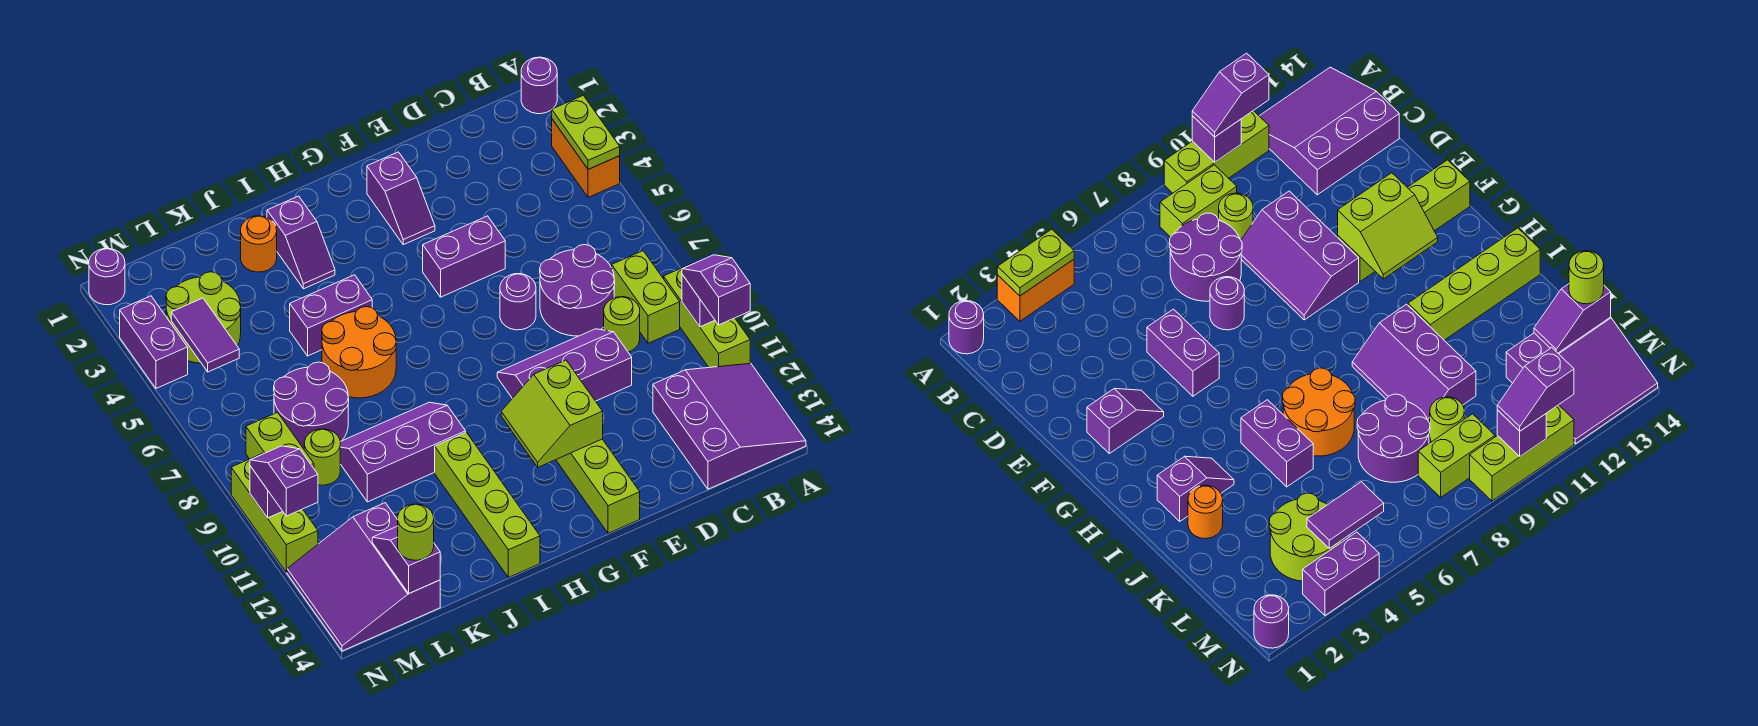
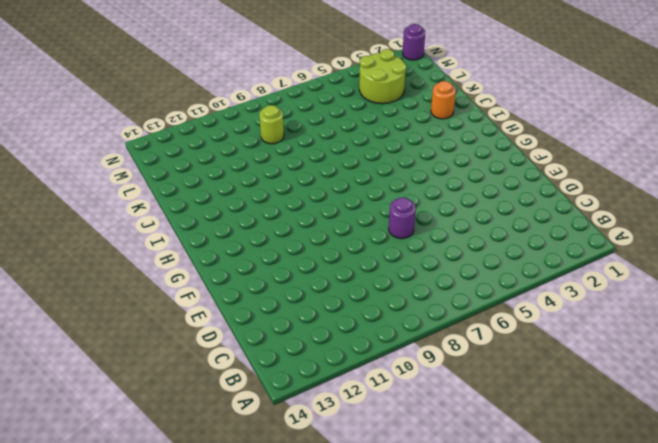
none -> purple round brick A1 level 1
none -> orange brick A3:A4 level 1
none -> lime brick A9:A11 level 1
none -> purple slope A12:C14 level 1 top C

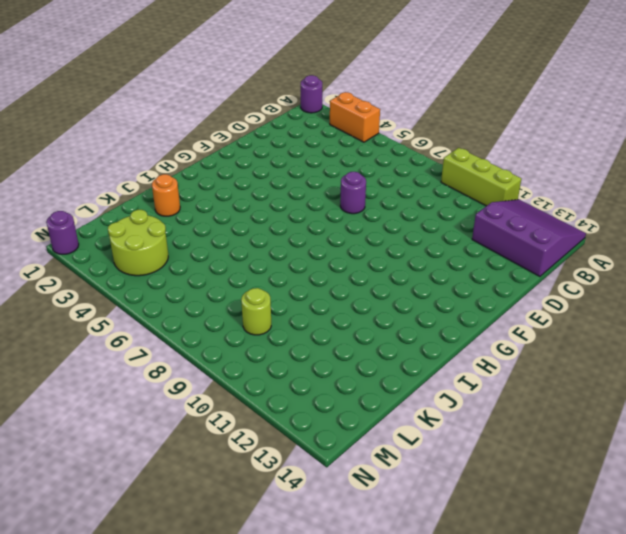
none -> lime brick B8:B9 level 1
none -> purple round brick C7:D8 level 1
none -> lime round brick C9 level 1
none -> purple slope D9:F10 level 1 top 10

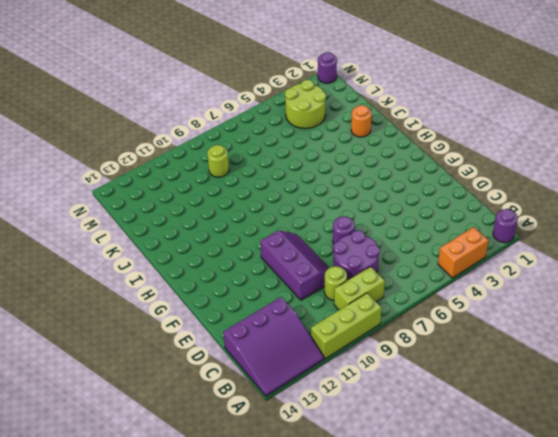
none -> purple brick E5:F5 level 1
none -> purple slope F2:F3 level 1 top 2
none -> lime brick F11:F14 level 1
none -> purple slope I2:I3 level 1 top 2

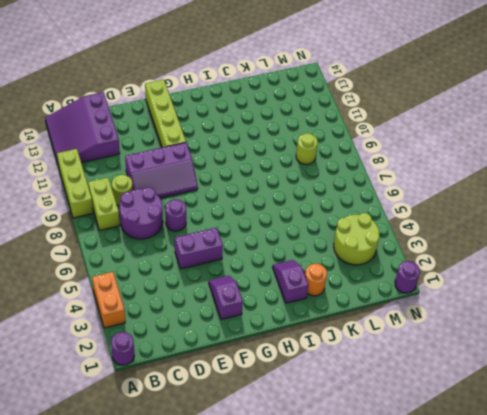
none -> purple brick I5:J5 level 1
none -> orange round brick I6:J7 level 1
none -> purple slope I9:K10 level 1 top 10
none -> lime brick I11:I14 level 1

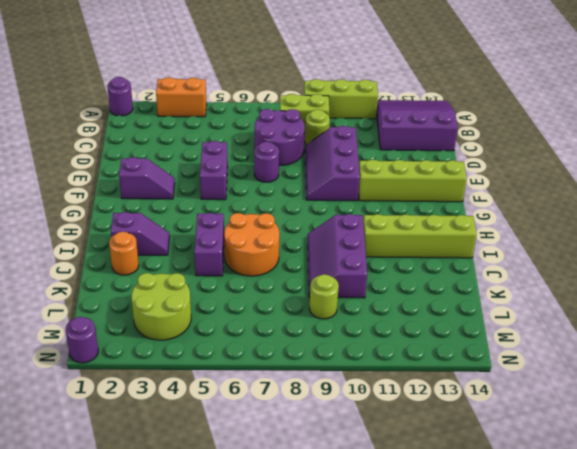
none -> purple round brick K7:L8 level 1
none -> purple slope L12:N14 level 1 top L
none -> lime brick M8:M9 level 1
none -> purple brick N3:N4 level 1

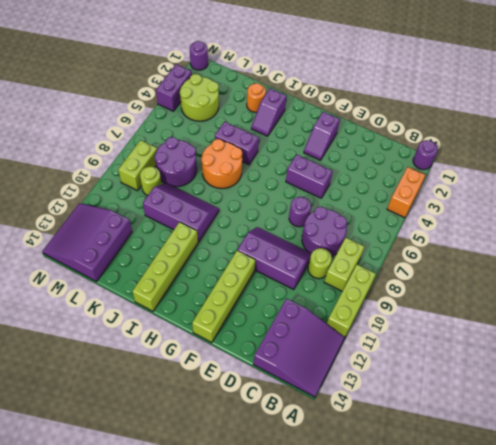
none -> lime brick N9:N11 level 1
none -> lime plate A3:A4 level 2
none -> purple brick A10 level 2
none -> lime slope F11:G12 level 2 top F

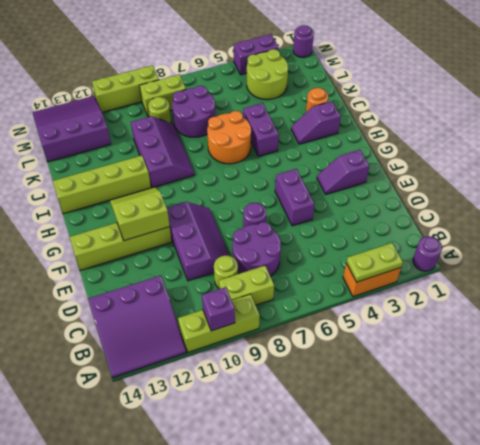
none -> purple slope L13:L14 level 2 top 14
none -> purple tile M4:M5 level 2
none -> purple brick N10 level 2
none -> purple slope A10:A11 level 3 top 11

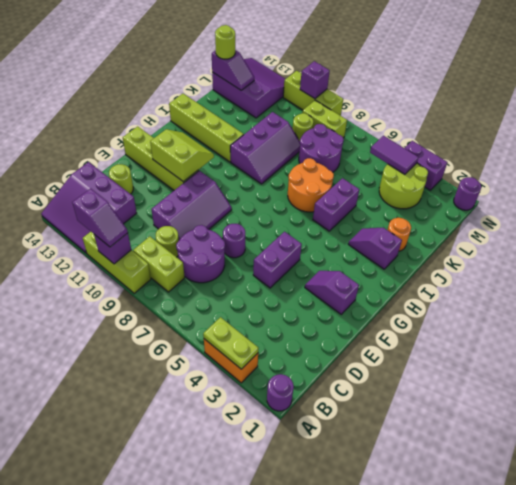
lime round brick D13 level 1 -> none
none -> purple slope N10:N11 level 3 top 11

